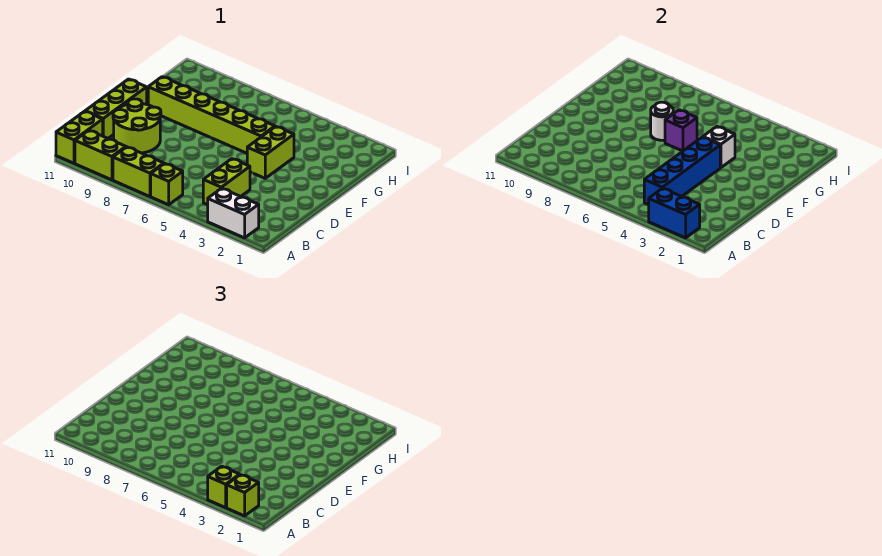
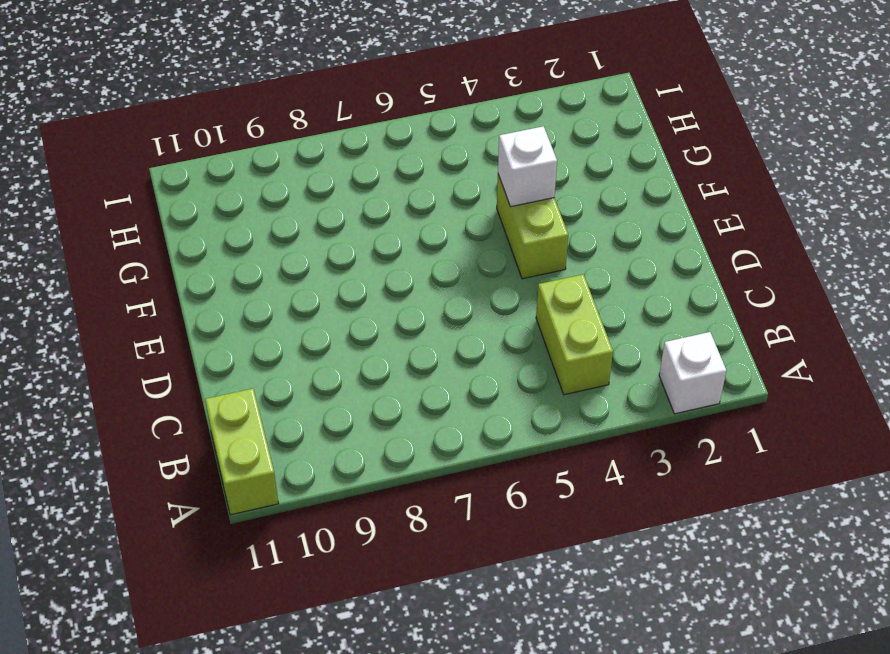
white brick A2 level 1 -> white brick A2:A3 level 1
none -> lime brick A6 level 1
none -> lime brick A7:A8 level 1
none -> lime brick A9:A10 level 1

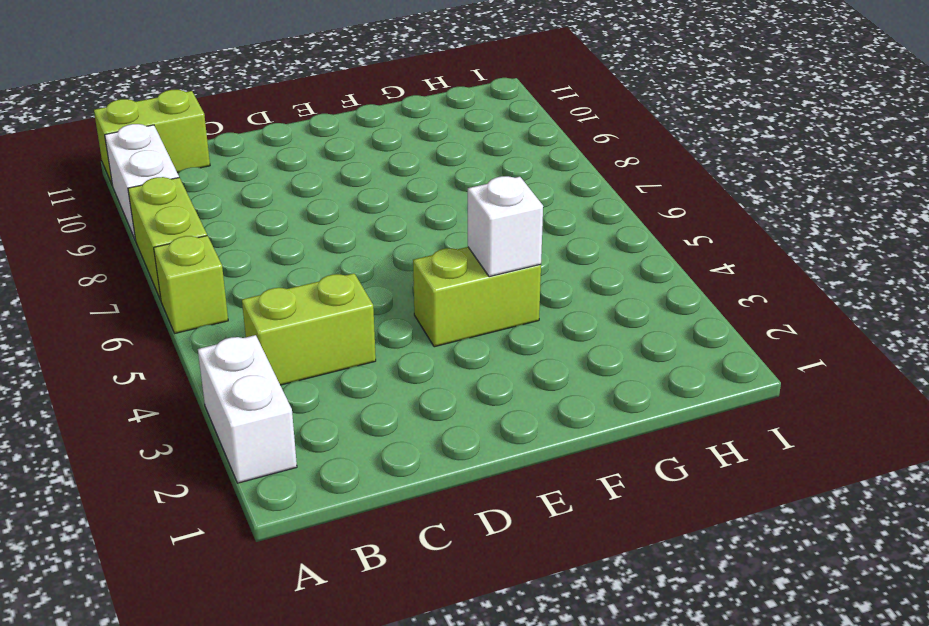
white brick A9:A10 level 1 -> lime brick A9:A10 level 1
none -> lime round brick C9:D10 level 1
none -> lime brick C11:E11 level 1
none -> lime brick F5:F10 level 1

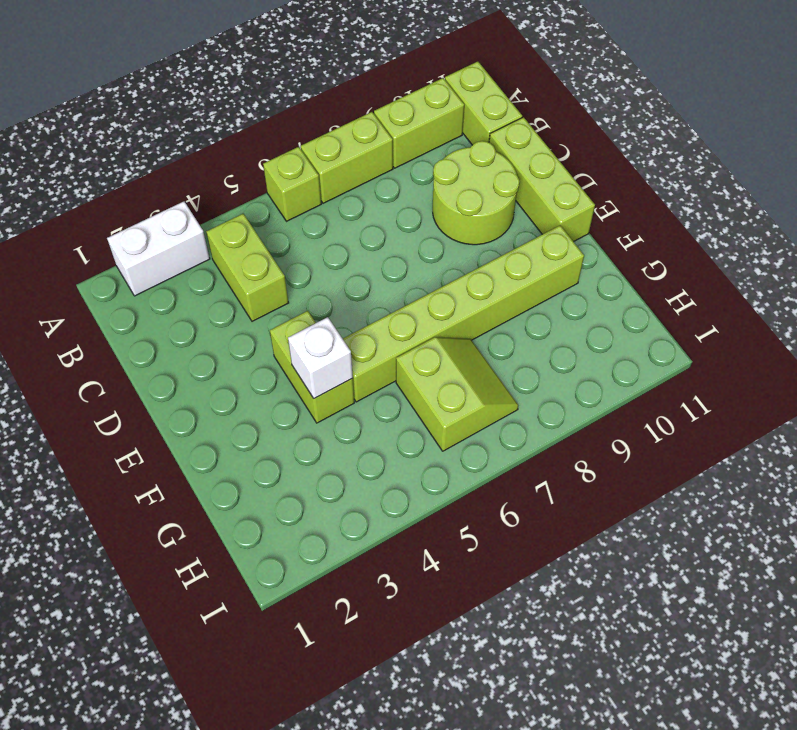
lime slope G6:H7 level 1 top 6 -> none
none -> blue brick A2:A3 level 2
none -> blue brick B4:E4 level 2
none -> purple brick F6 level 2

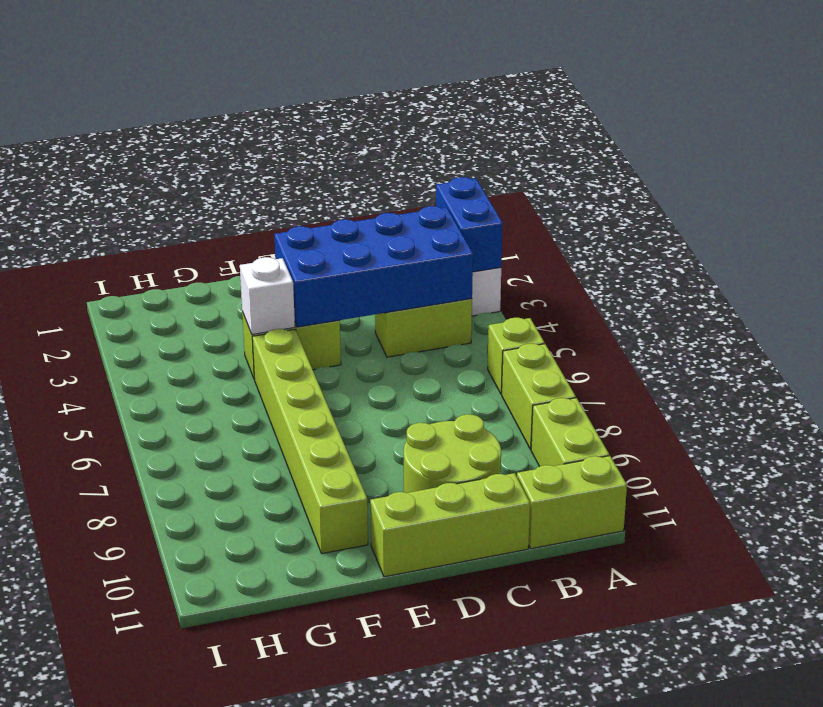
blue brick B3:E4 level 2 -> blue brick B4:E4 level 2
none -> purple brick F6 level 2
none -> white round brick F7 level 2
none -> lime brick A2 level 3

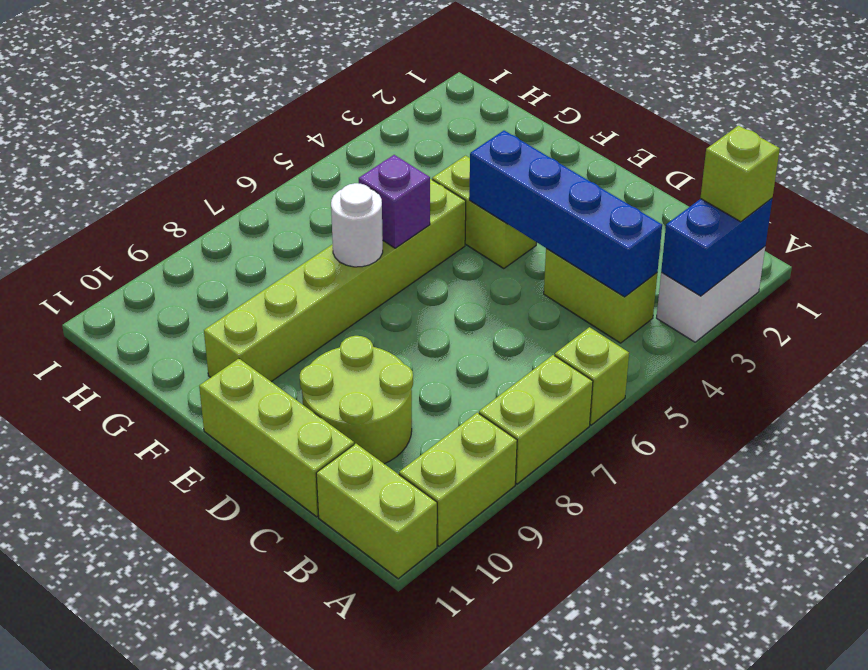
none -> white brick F4 level 2
none -> lime brick A3 level 3

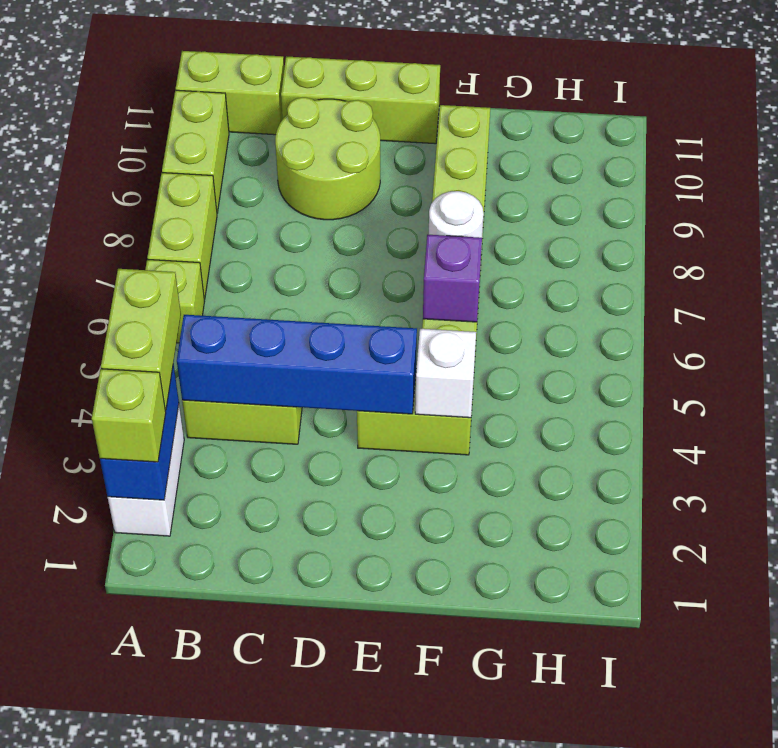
lime brick A3:A4 level 3 -> lime brick A3 level 3

